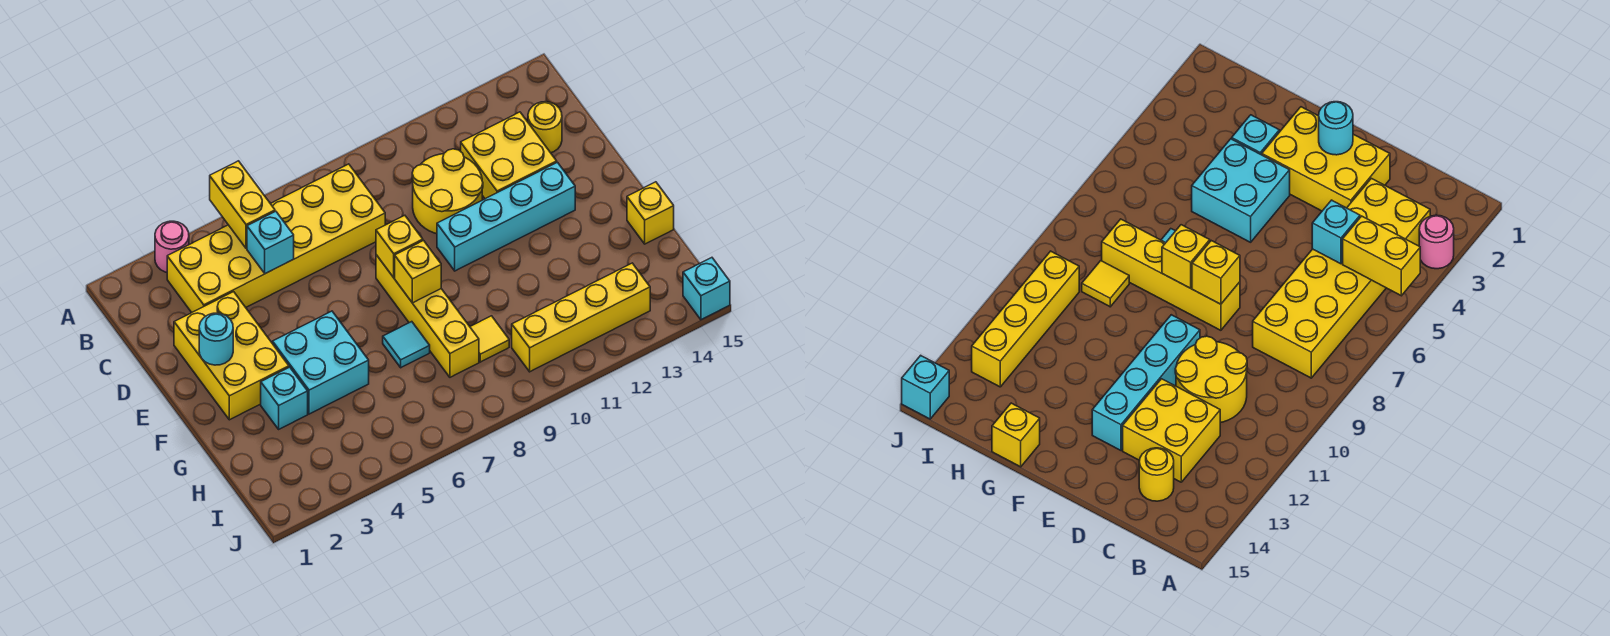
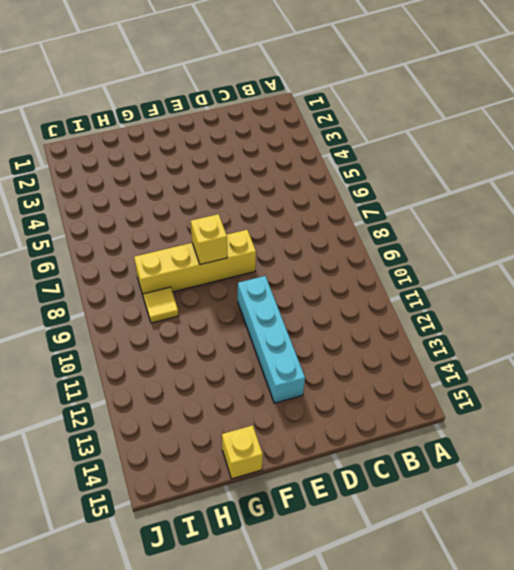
none -> pink round brick A3 level 1
none -> yellow brick B3:C8 level 1
none -> yellow round brick C10:D11 level 1

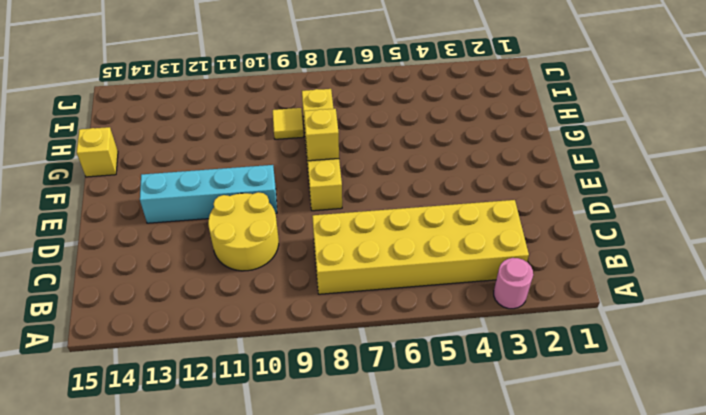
none -> yellow brick C12:D13 level 1
none -> yellow round brick C14 level 1
none -> yellow brick D2:F3 level 1

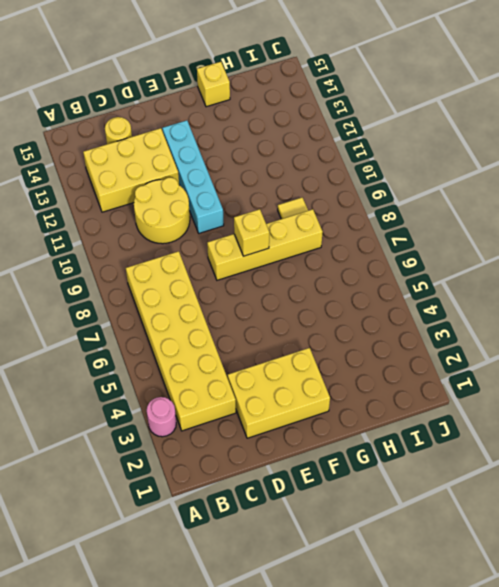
yellow brick B12:D13 level 1 -> yellow brick C12:D13 level 1
none -> cyan brick F4:G5 level 1
none -> cyan brick G3 level 1
none -> cyan tile G7 level 1

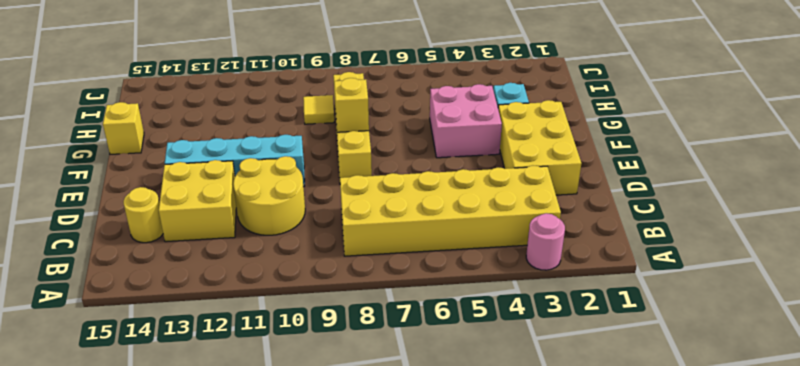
pink brick F4:G5 level 1 -> cyan brick F4:G5 level 1
none -> cyan tile G7 level 1
none -> yellow brick I10:I13 level 1
none -> cyan brick J15 level 1

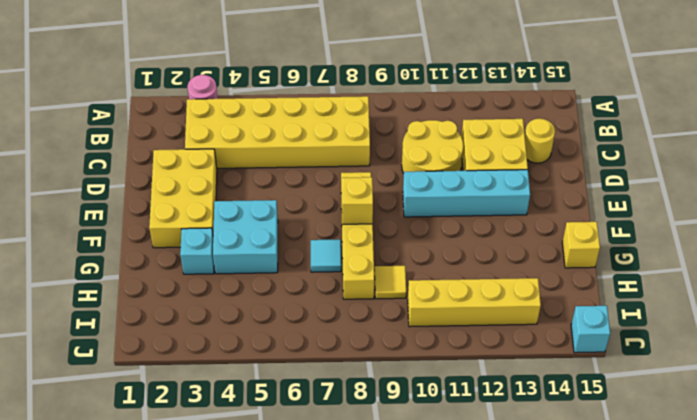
none -> yellow brick A5:B5 level 2
none -> cyan brick C5 level 2
none -> cyan round brick E2 level 2

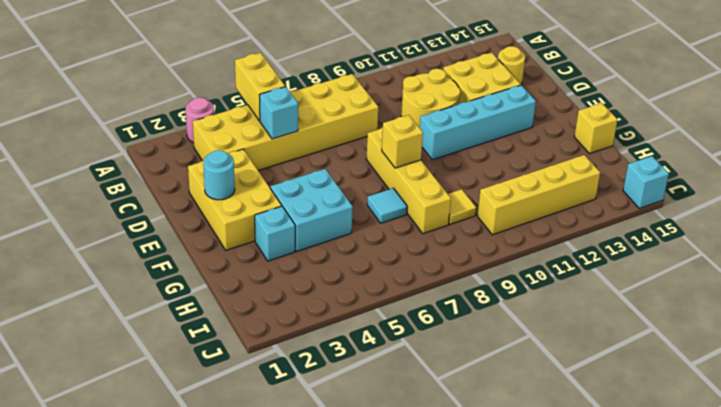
none -> yellow brick E8 level 2

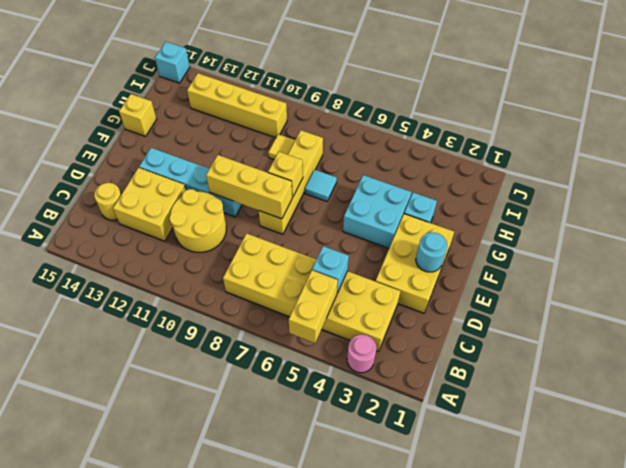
yellow brick E8:E10 level 2 -> yellow brick E8 level 2

